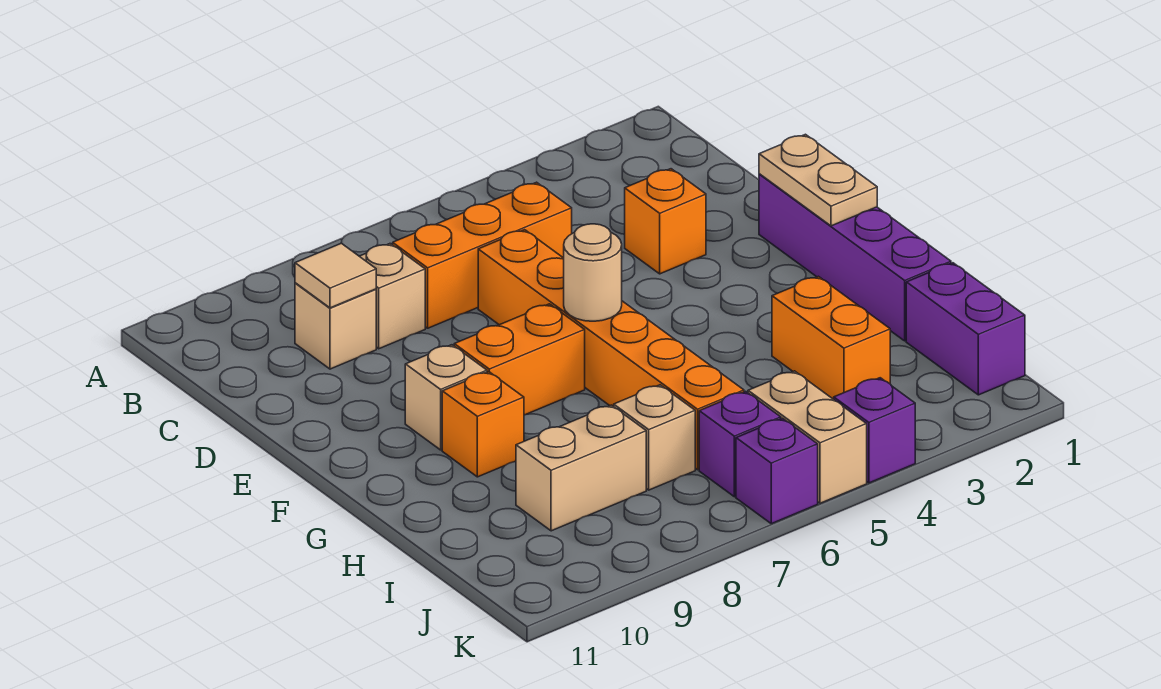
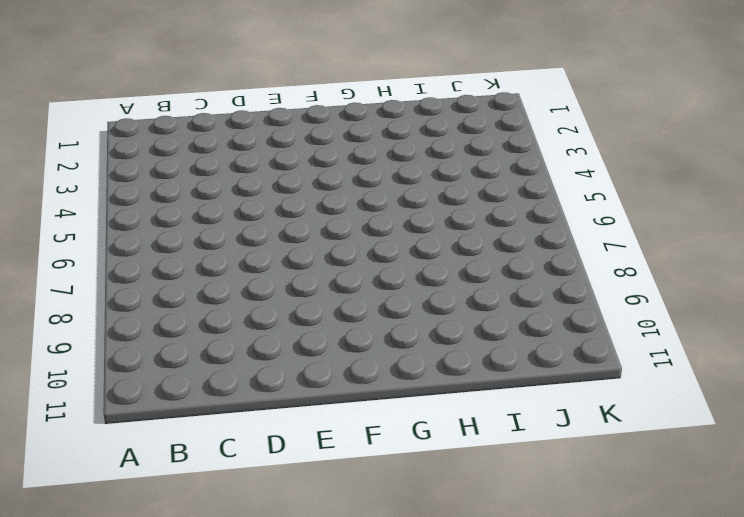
none -> orange brick C5:C7 level 1
none -> tan brick C8 level 1
none -> tan brick C9 level 1

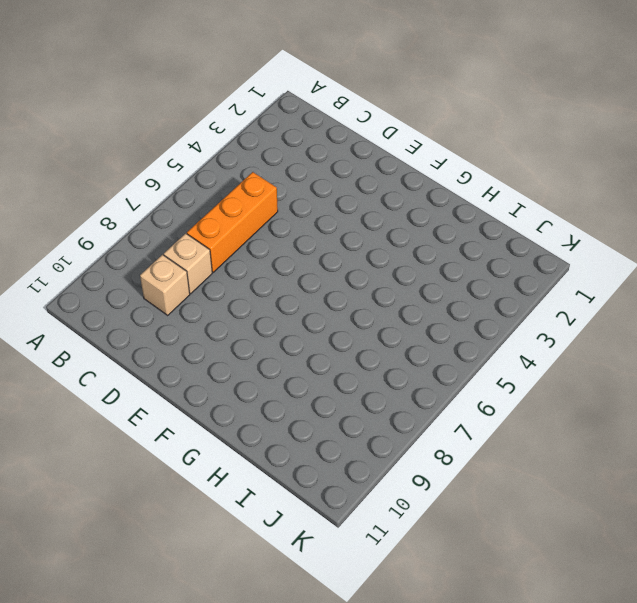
none -> orange brick D3 level 1
none -> orange brick D6:I6 level 1
none -> purple brick E1:H1 level 1

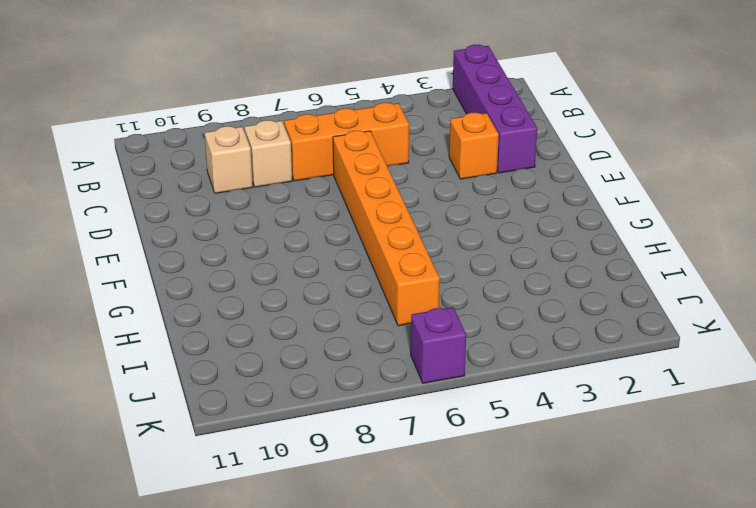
purple brick A2:D2 level 1 -> purple brick E1:H1 level 1
none -> orange brick F7:F8 level 1
none -> tan brick F9 level 1
none -> orange brick G9 level 1

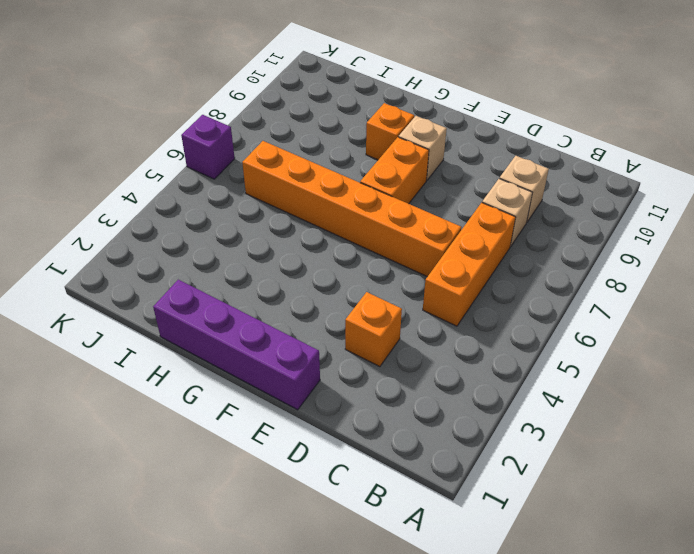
none -> orange brick H3:I3 level 1
none -> purple brick I1:J1 level 1
none -> tan brick I7 level 1

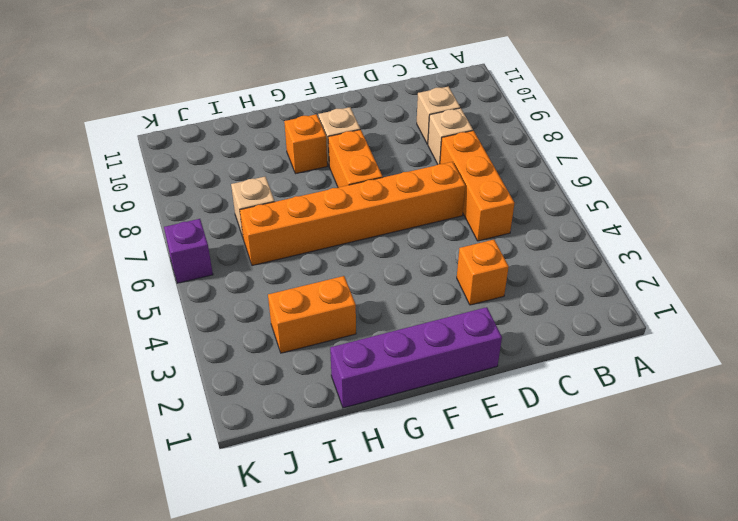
none -> purple brick I1:J1 level 1
none -> tan brick I8:I9 level 1
none -> tan brick J5:K5 level 1

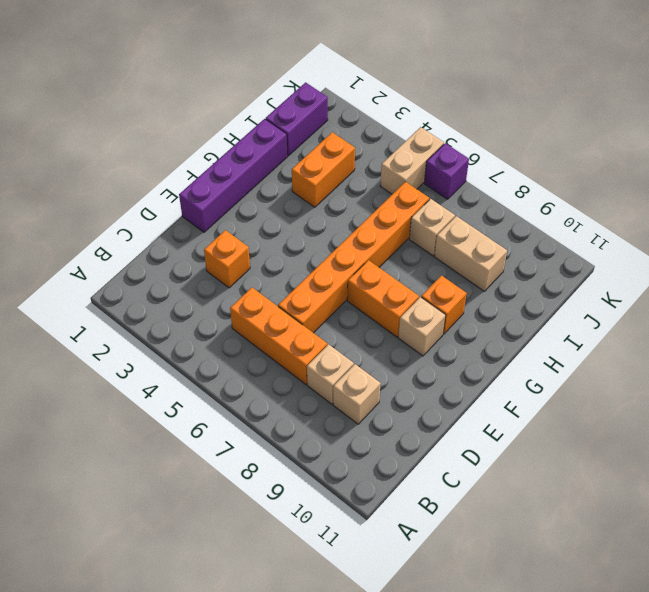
none -> purple brick J6 level 1
none -> purple brick K4 level 1
none -> tan tile C9 level 2

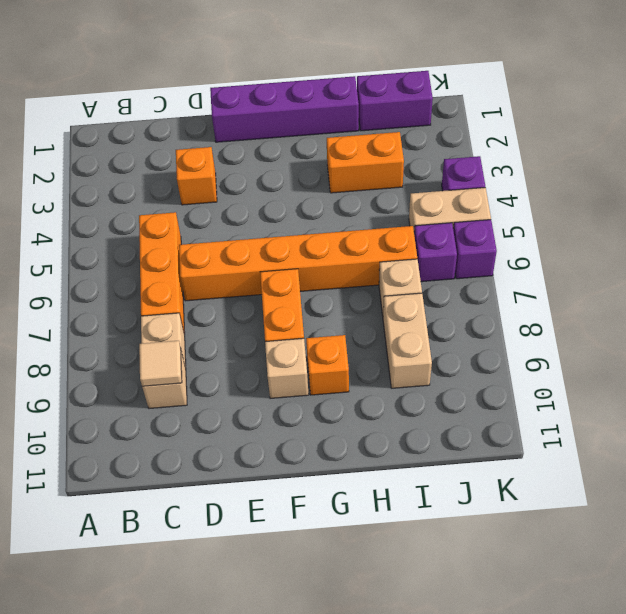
none -> tan plate E1:F1 level 2
none -> tan round brick F6 level 2

